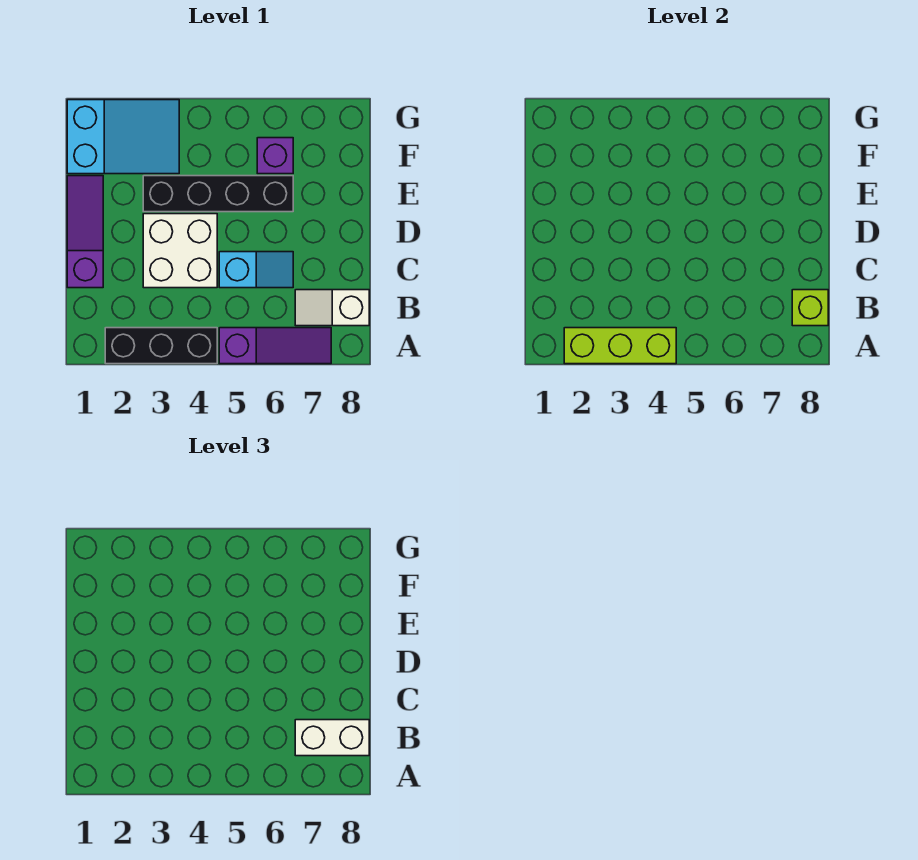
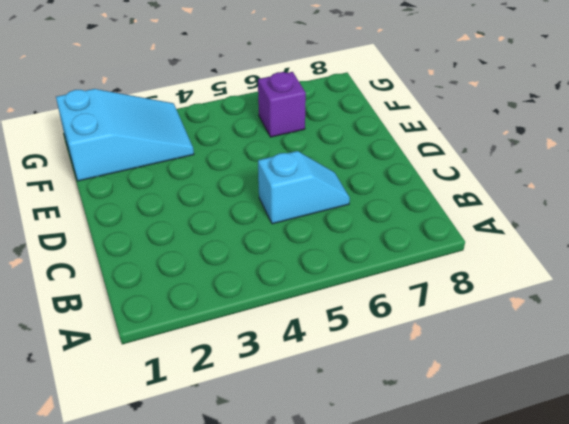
none -> black brick A2:A4 level 1
none -> purple slope A5:A7 level 1 top 5
none -> white slope B7:B8 level 1 top 8

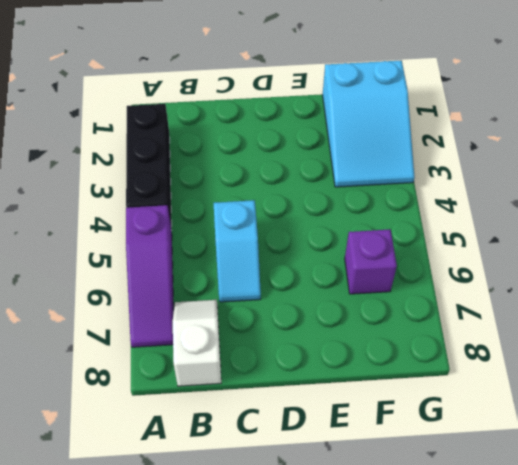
none -> purple slope C1:E1 level 1 top C
none -> white brick C3:D4 level 1
none -> black brick E3:E6 level 1

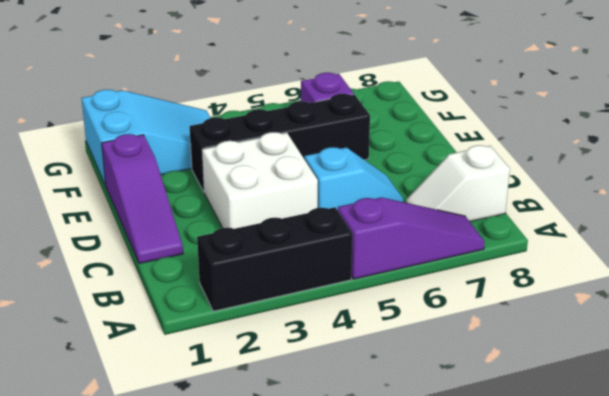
purple slope C1:E1 level 1 top E -> purple slope C1:E1 level 1 top C
none -> lime brick A2:A4 level 2
none -> lime brick B8 level 2
none -> white brick B7:B8 level 3

